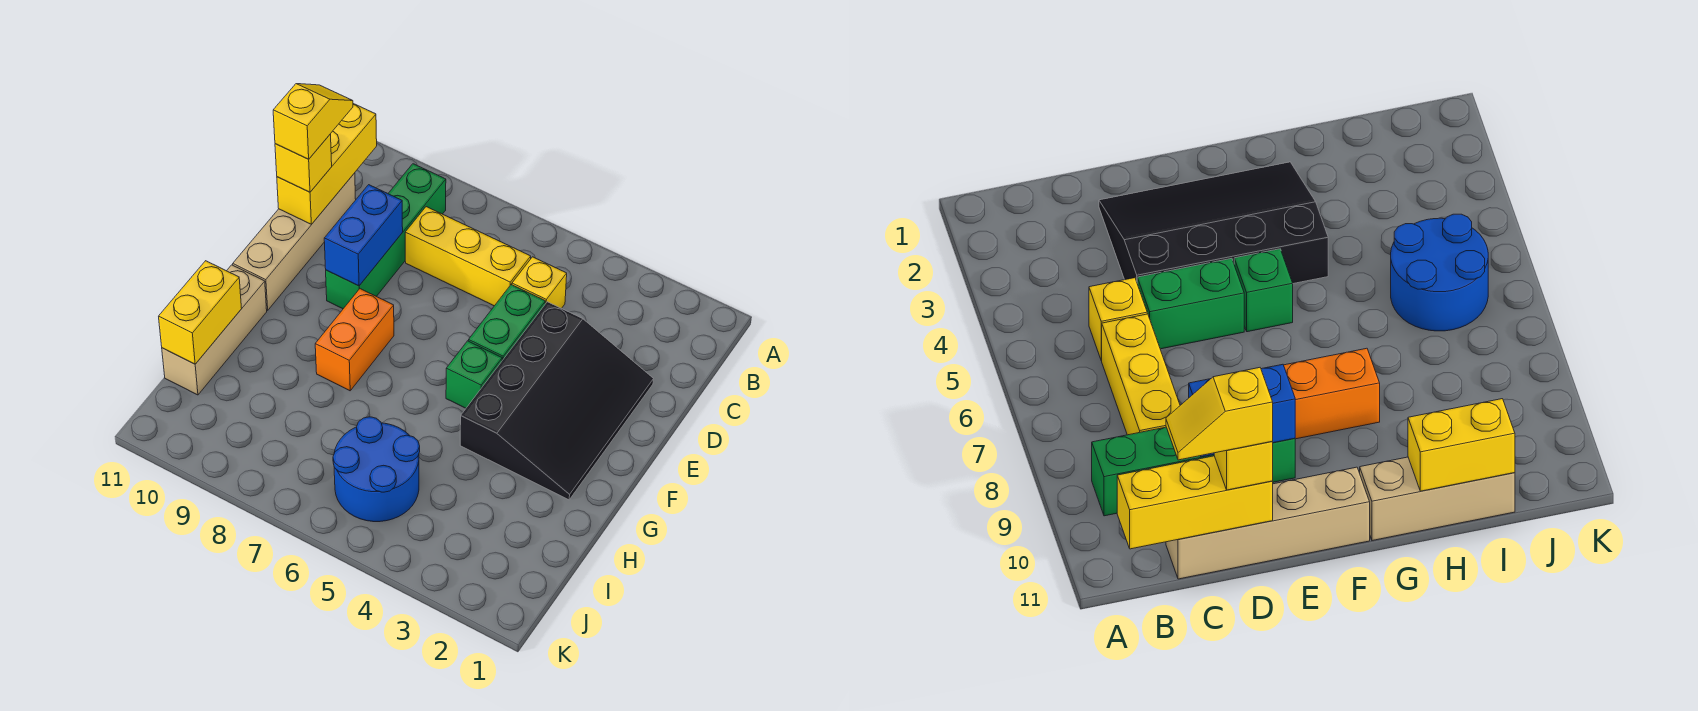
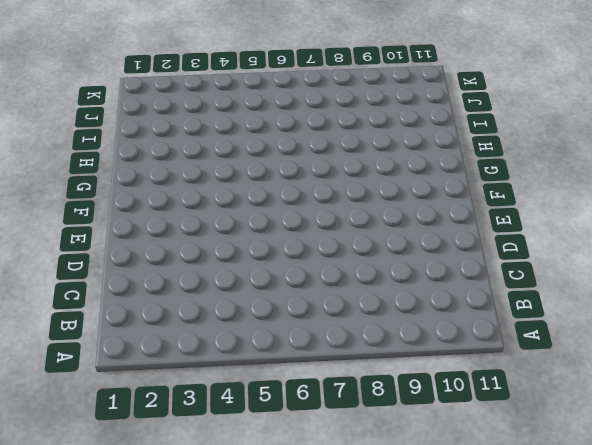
none -> green brick B9:E9 level 1
none -> yellow brick C5 level 1
none -> yellow brick C6:C8 level 1

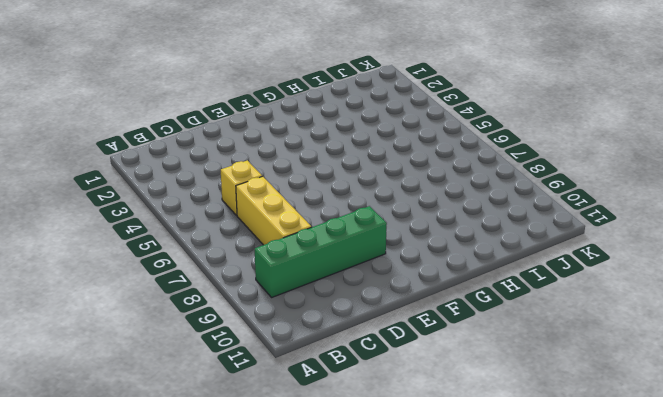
none -> tan brick C11:F11 level 1
none -> black slope D2:G4 level 1 top 4
none -> green brick D5:E5 level 1

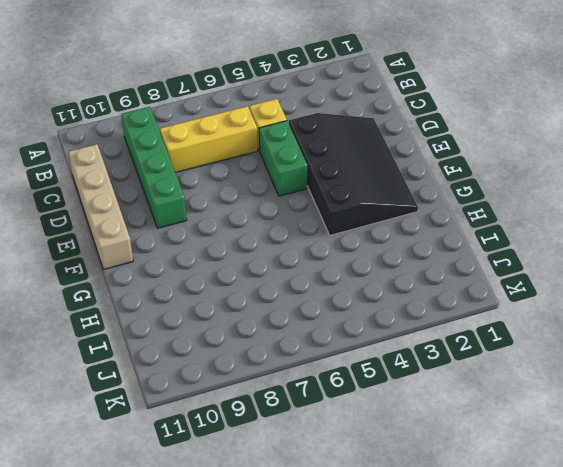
none -> green brick F5 level 1
none -> orange brick F8:G8 level 1
none -> tan brick G11:I11 level 1

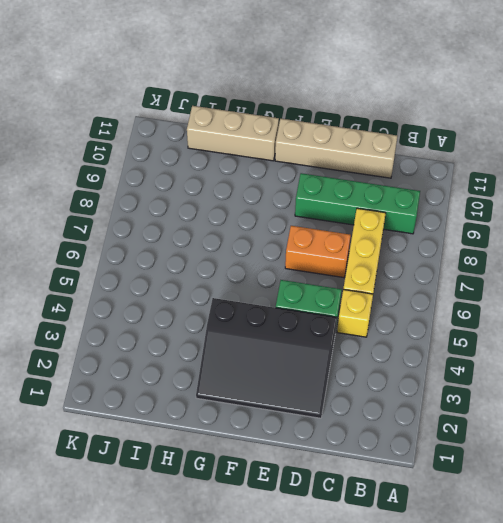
orange brick D7:E7 level 1 -> orange brick F8:G8 level 1
none -> green brick F5 level 1
none -> blue round brick I5:J6 level 1
none -> yellow brick B11:D11 level 2

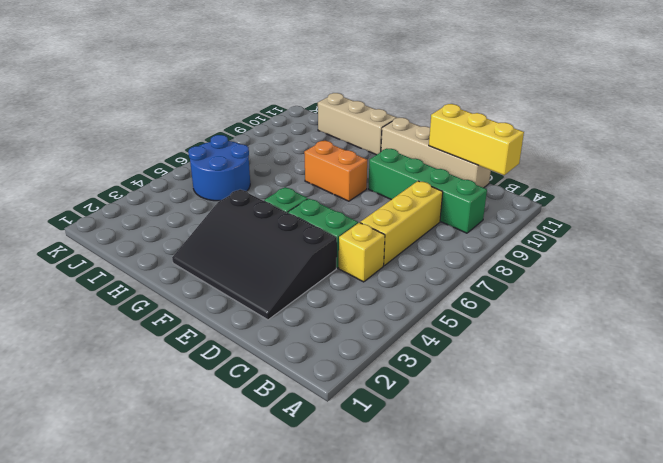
none -> blue brick D9:E9 level 2
none -> yellow brick H11:I11 level 2
none -> yellow brick D11 level 3

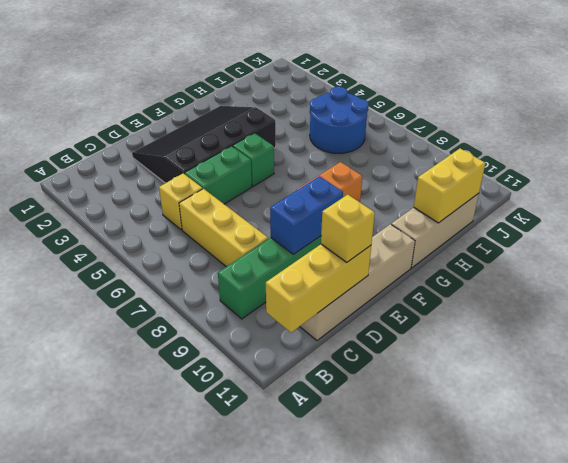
none -> yellow slope C11:D11 level 4 top D

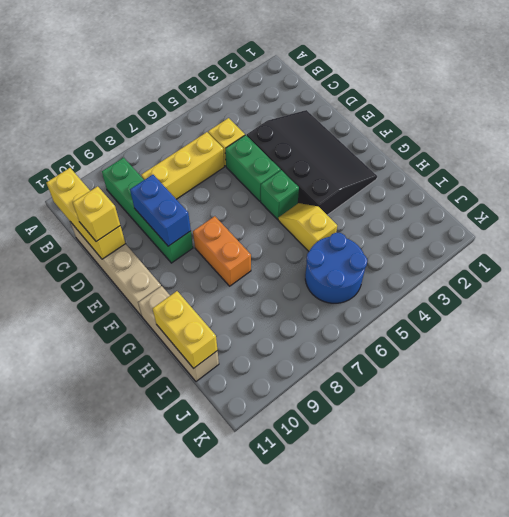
yellow slope G5:H5 level 1 top H -> yellow slope C11:D11 level 4 top D

